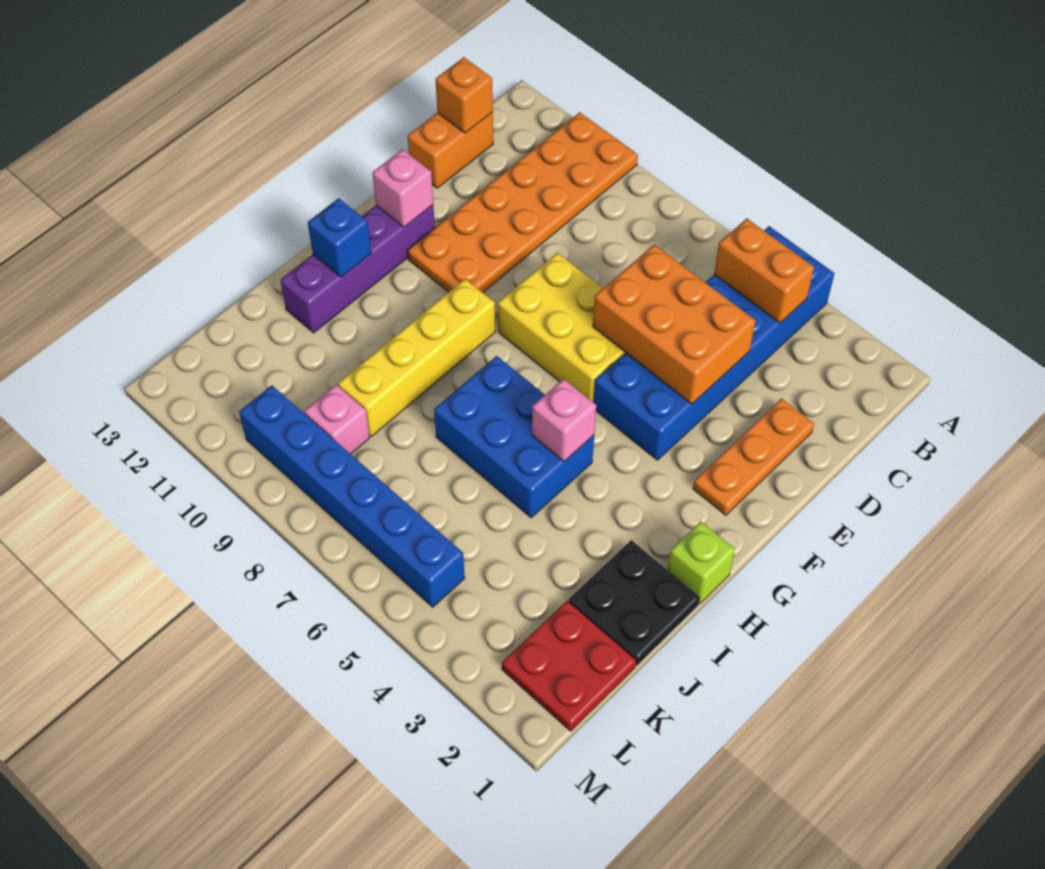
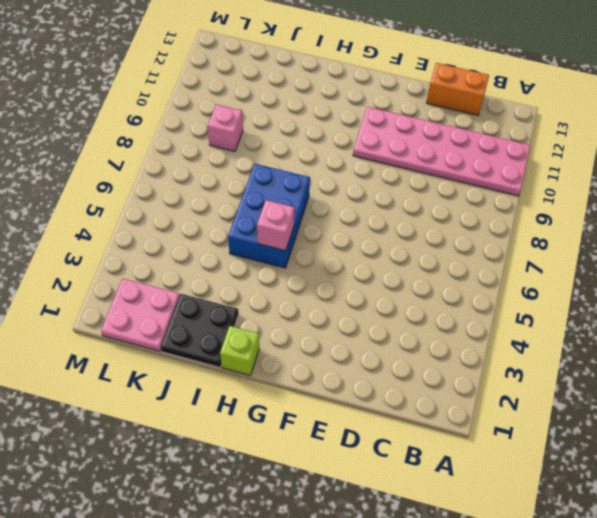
pink plate A10:F11 level 1 -> orange plate A10:F11 level 1
pink plate K1:L2 level 1 -> red plate K1:L2 level 1
none -> blue brick A4:F5 level 1
none -> orange plate D2:F2 level 1
none -> yellow brick E6:F8 level 1

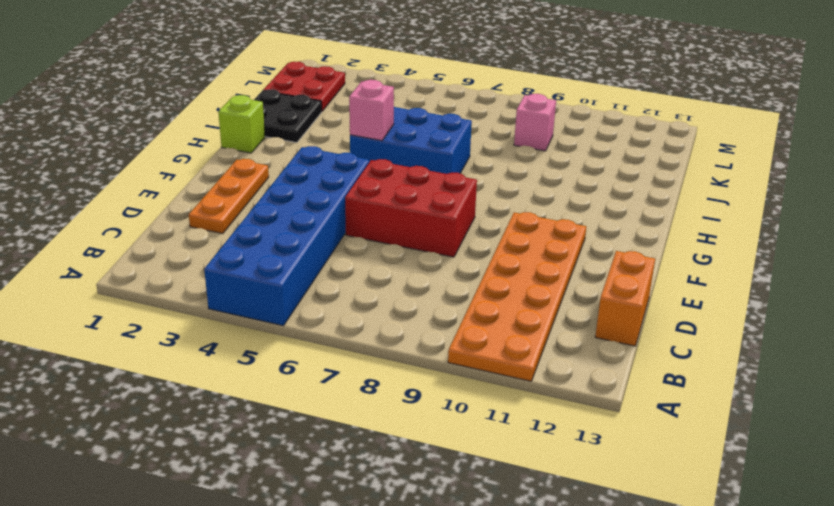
red brick E6:F8 level 1 -> yellow brick E6:F8 level 1
none -> purple brick F12:I12 level 1
none -> yellow brick G9:J9 level 1
none -> blue brick L5:L10 level 1

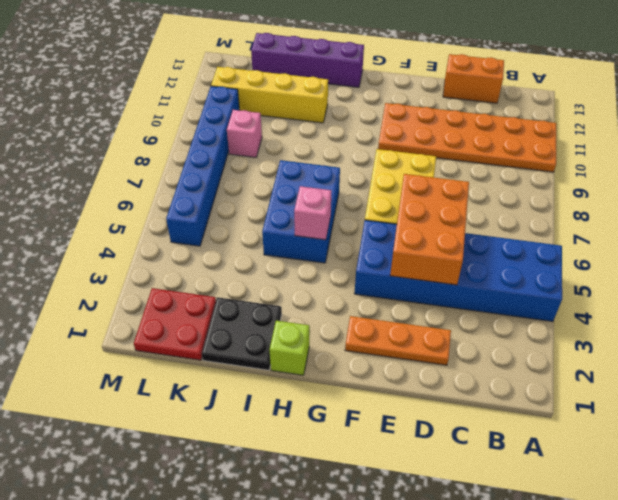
purple brick H13:K13 level 1 -> purple brick F12:I12 level 1
yellow brick I11:L11 level 1 -> yellow brick G9:J9 level 1
none -> orange brick B4:B5 level 2
none -> orange brick C13 level 2
none -> pink brick F12 level 2

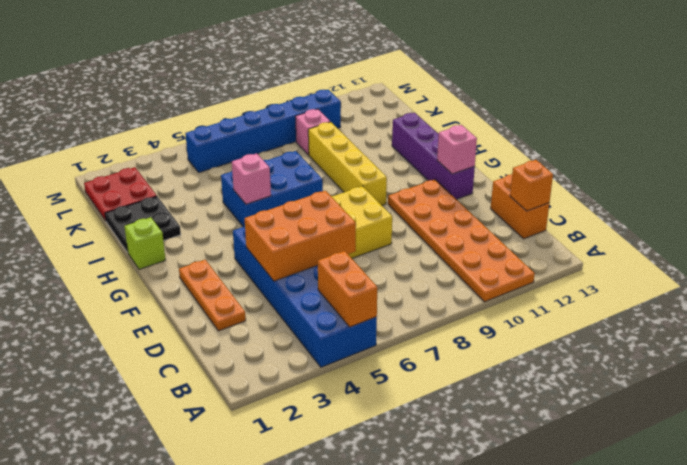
orange brick A5:B5 level 2 -> orange brick B4:B5 level 2
none -> blue brick H12 level 2

